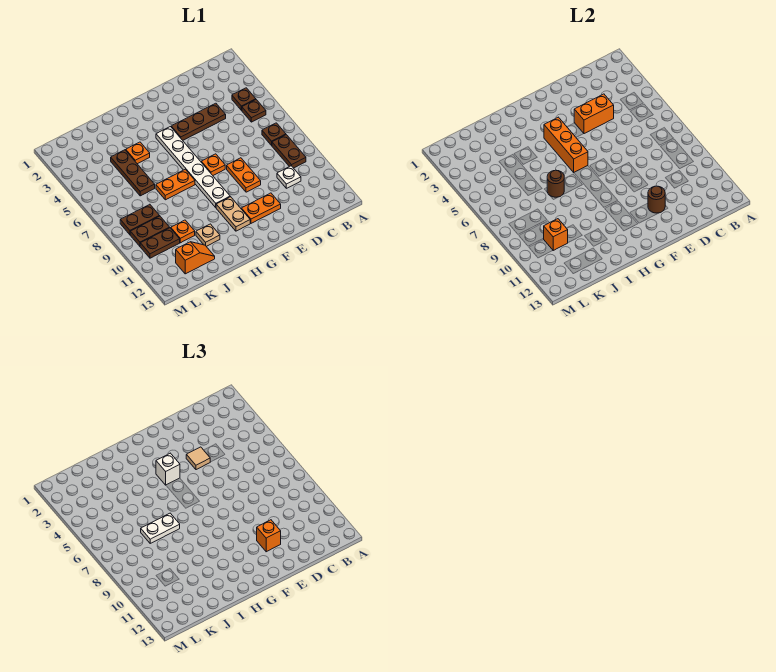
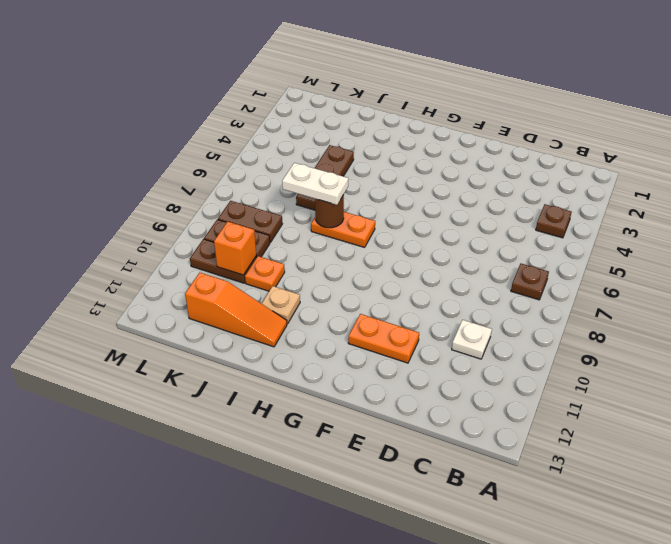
orange slope I12:K12 level 1 top K -> orange slope J12:K12 level 1 top K
none -> brown plate B5 level 1
none -> brown plate B8:B9 level 1
none -> brown plate D4:F4 level 1

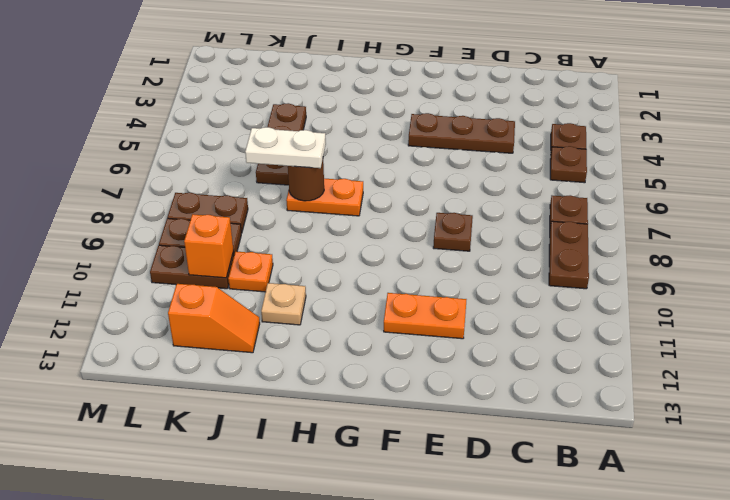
brown plate E8 level 1 -> orange plate E8:E9 level 1
none -> white plate C10 level 1
none -> orange plate F7 level 1
none -> white plate G4:G9 level 1

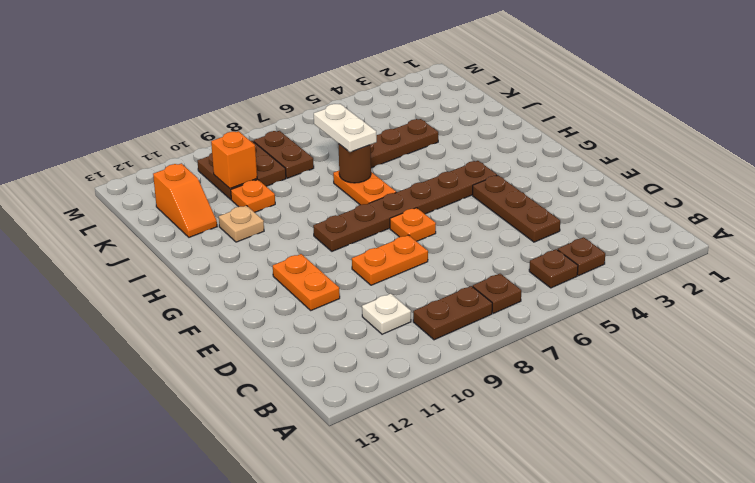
brown plate G4:G9 level 1 -> white plate G4:G9 level 1
none -> tan plate G10:G11 level 1
none -> orange plate I4 level 1
none -> orange brick D4:E4 level 2

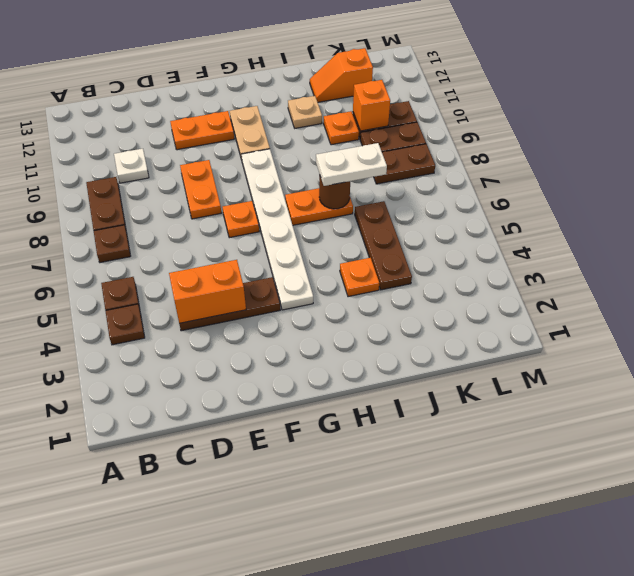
none -> brown round brick E11 level 2
none -> orange brick G4:G6 level 2
none -> tan tile E4 level 3

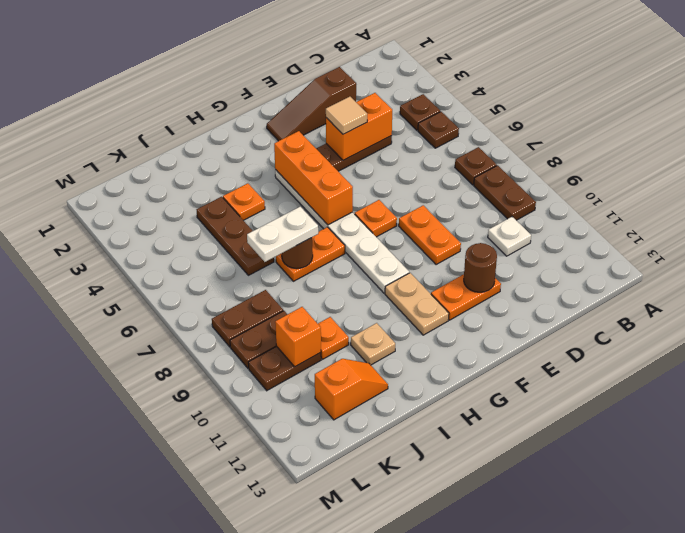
brown slope D2:F2 level 1 top D -> none
none -> orange brick E11 level 3
none -> white brick G4 level 3

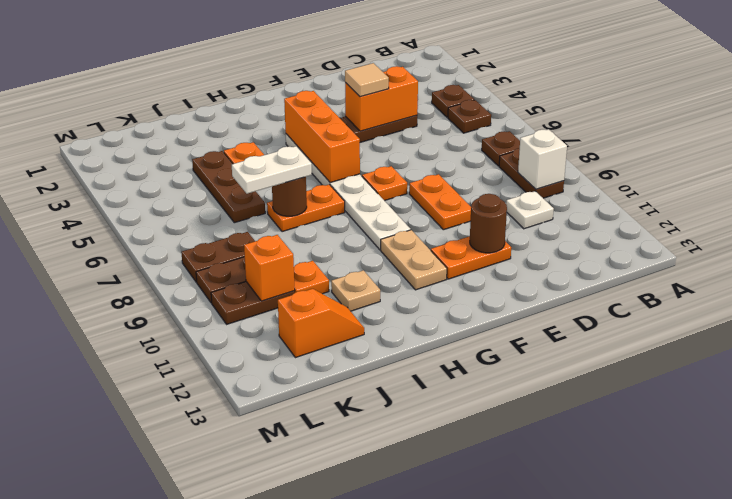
white brick B9 level 2 -> white brick G4 level 3
none -> orange brick E11 level 3

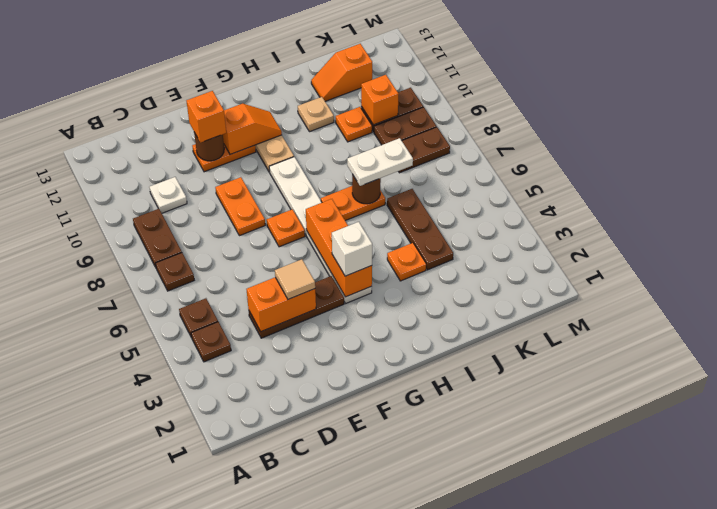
orange slope F11:G11 level 2 top F -> none

